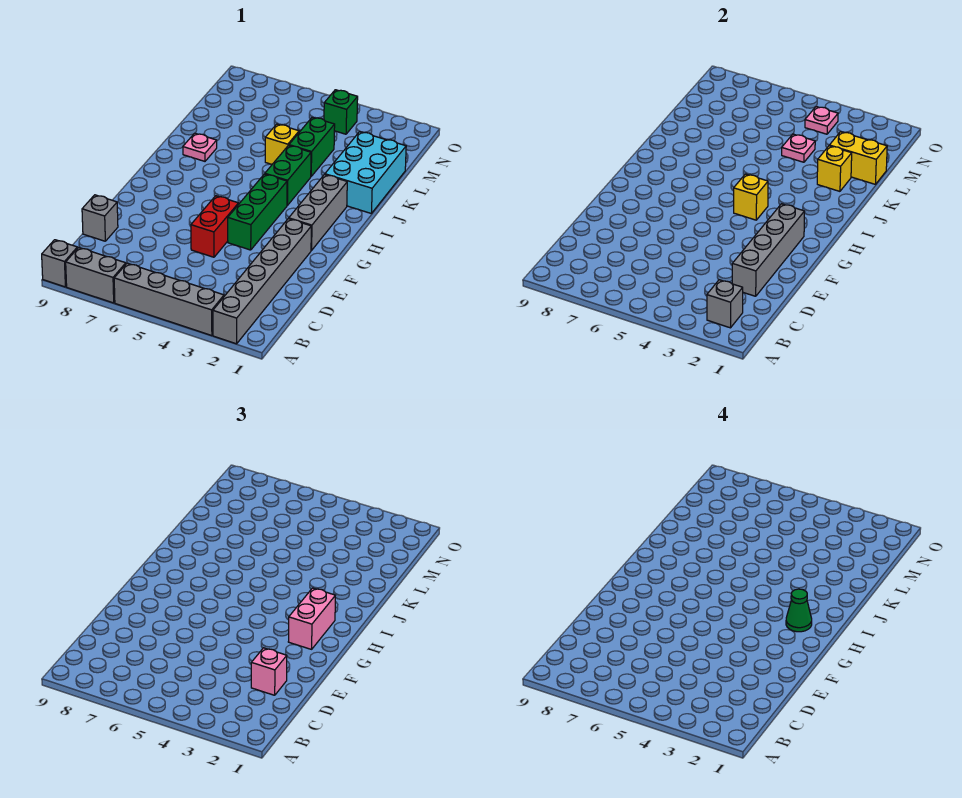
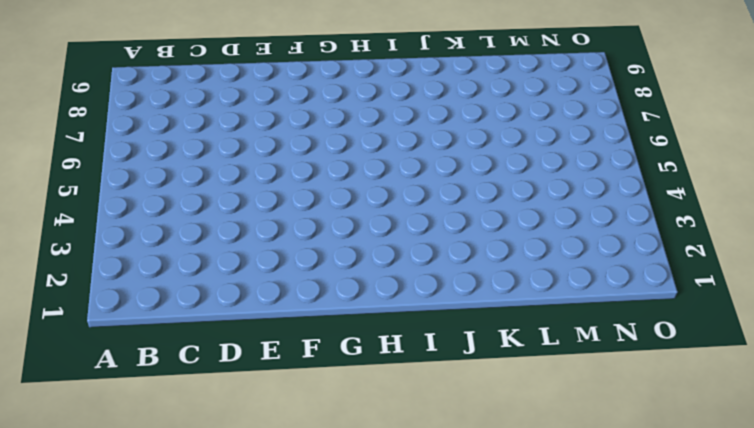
none -> grey brick A2:F2 level 1
none -> grey brick A3:A6 level 1
none -> grey brick A7:A8 level 1

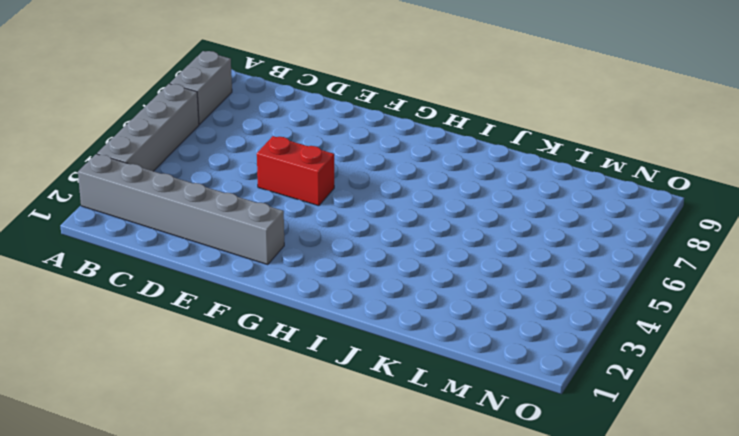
none -> grey brick A9 level 1
none -> grey brick D9 level 1
none -> green brick F4:H4 level 1

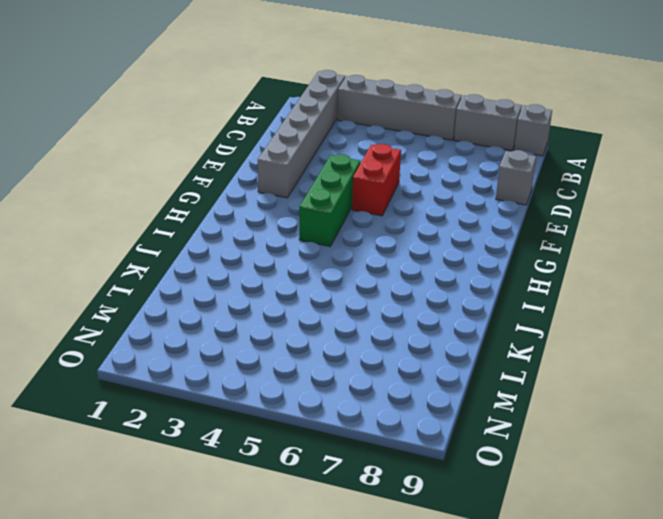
none -> grey brick G2:I2 level 1
none -> green brick I4:J4 level 1
none -> cyan brick J1:L2 level 1

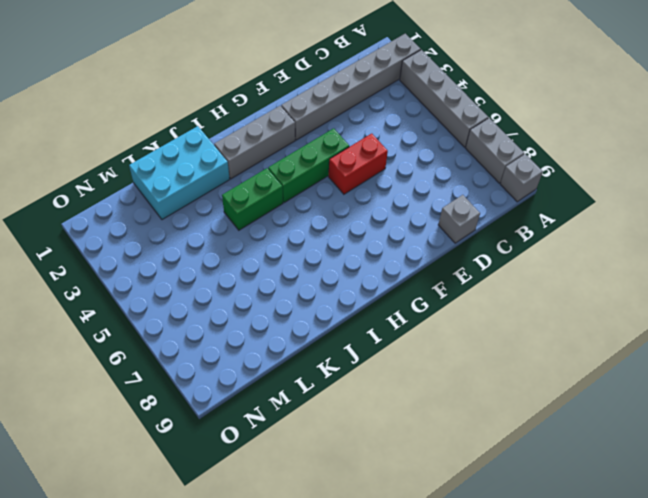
none -> pink plate J8 level 1
none -> green brick K4:L4 level 1
none -> yellow brick K5 level 1

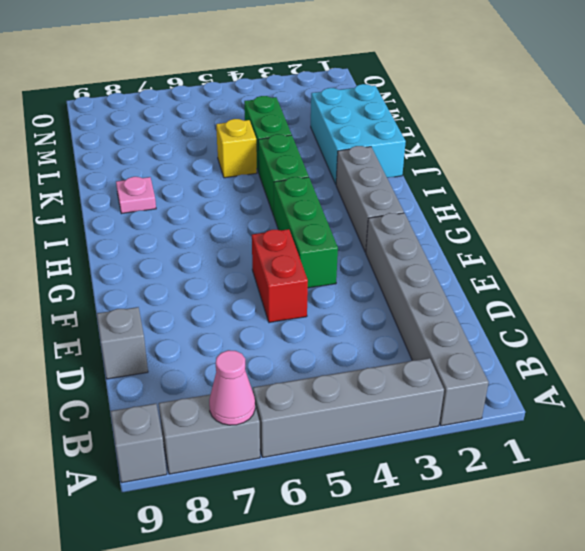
pink cone A7 level 2 -> none
none -> green brick N4 level 1
none -> grey brick B2 level 2
none -> grey brick D2:G2 level 2

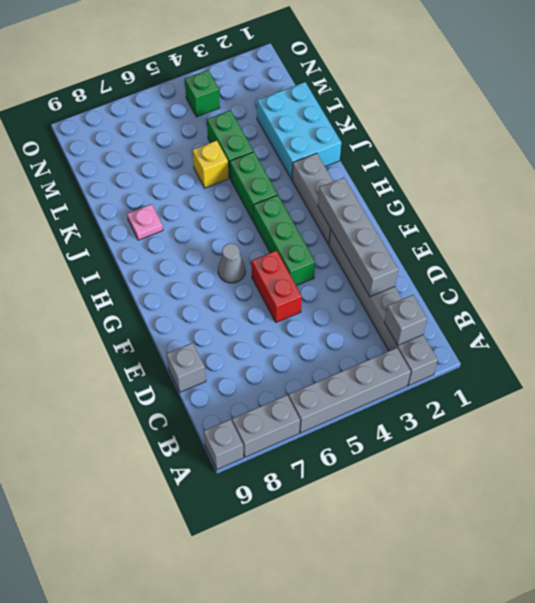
grey cone G6 level 1 -> none
none -> yellow brick H4 level 2
none -> yellow brick K2 level 2
none -> yellow brick L1:L2 level 2

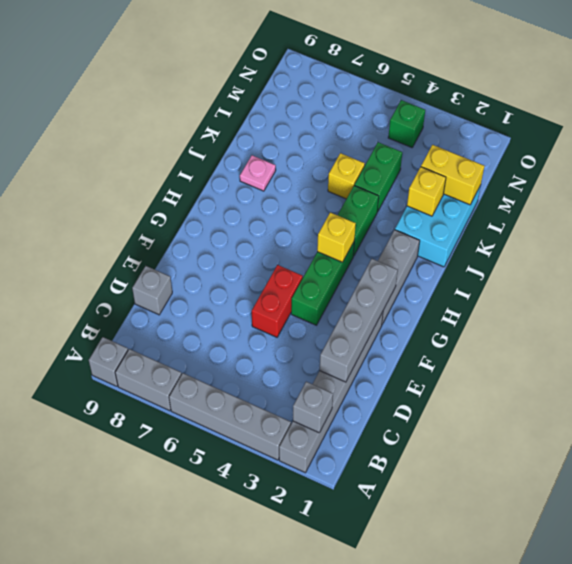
none -> pink plate L4 level 2
none -> pink plate N4 level 2
none -> pink brick D2 level 3

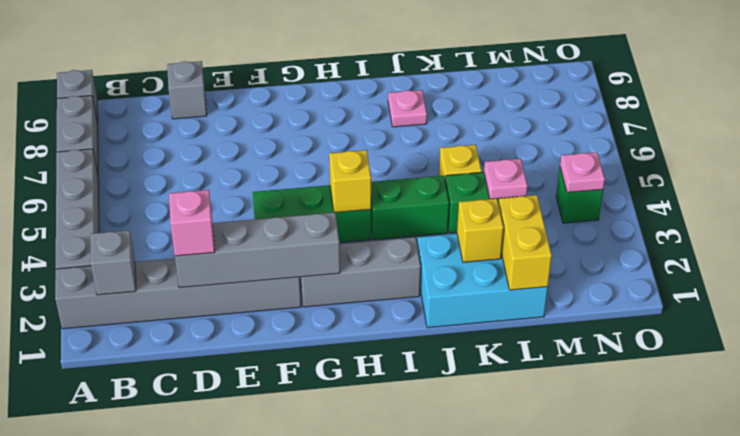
none -> red brick E5:F5 level 1
none -> pink brick G2:H2 level 3
none -> green cone H2 level 4

